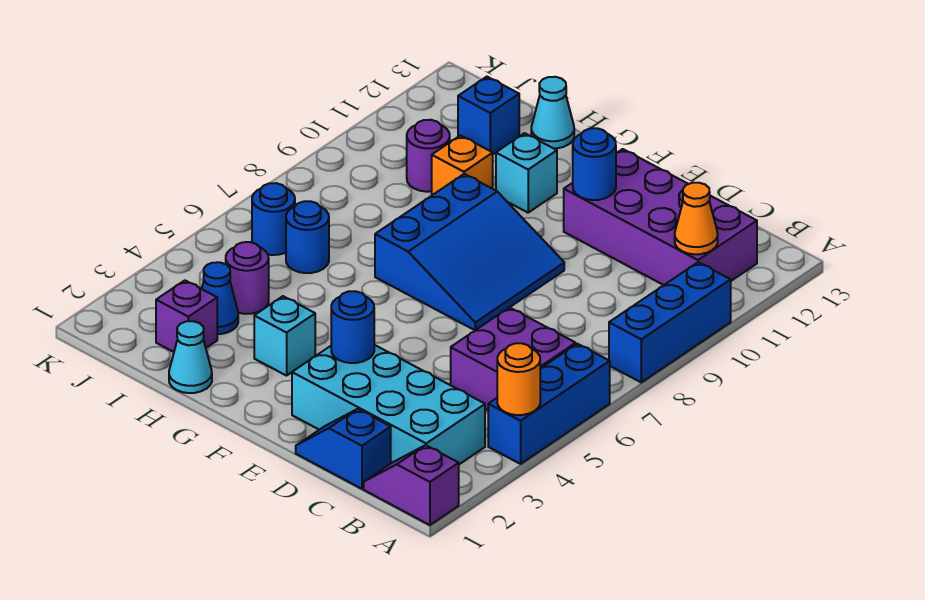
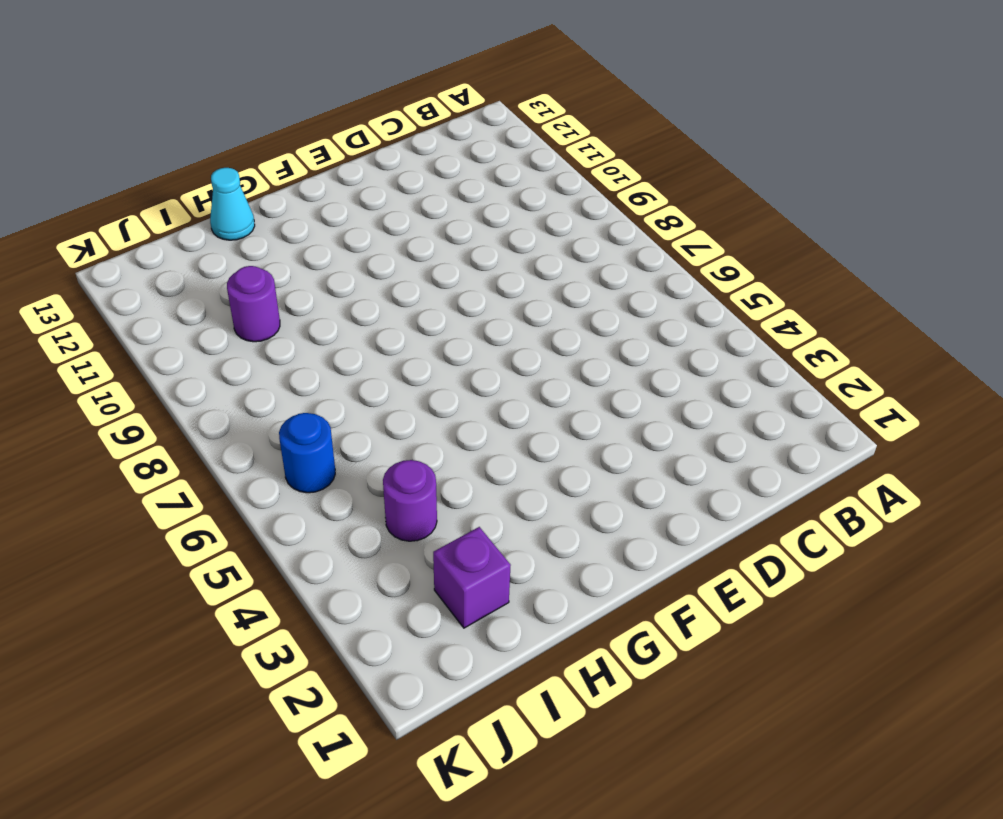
none -> purple slope A1:B1 level 1 top A
none -> blue brick A4:A6 level 1
none -> blue brick A8:A10 level 1

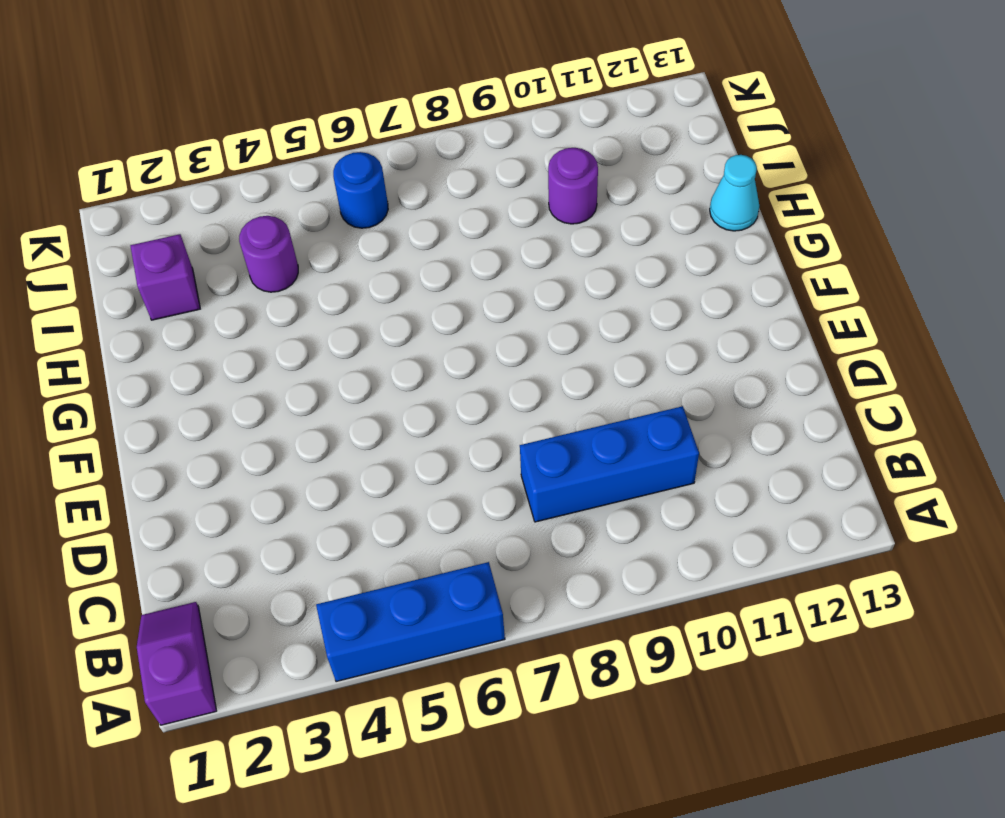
blue brick C8:C10 level 1 -> blue brick A8:A10 level 1
none -> cyan brick B2:E3 level 1
none -> purple brick B5:C6 level 1
none -> purple brick B11:E12 level 1

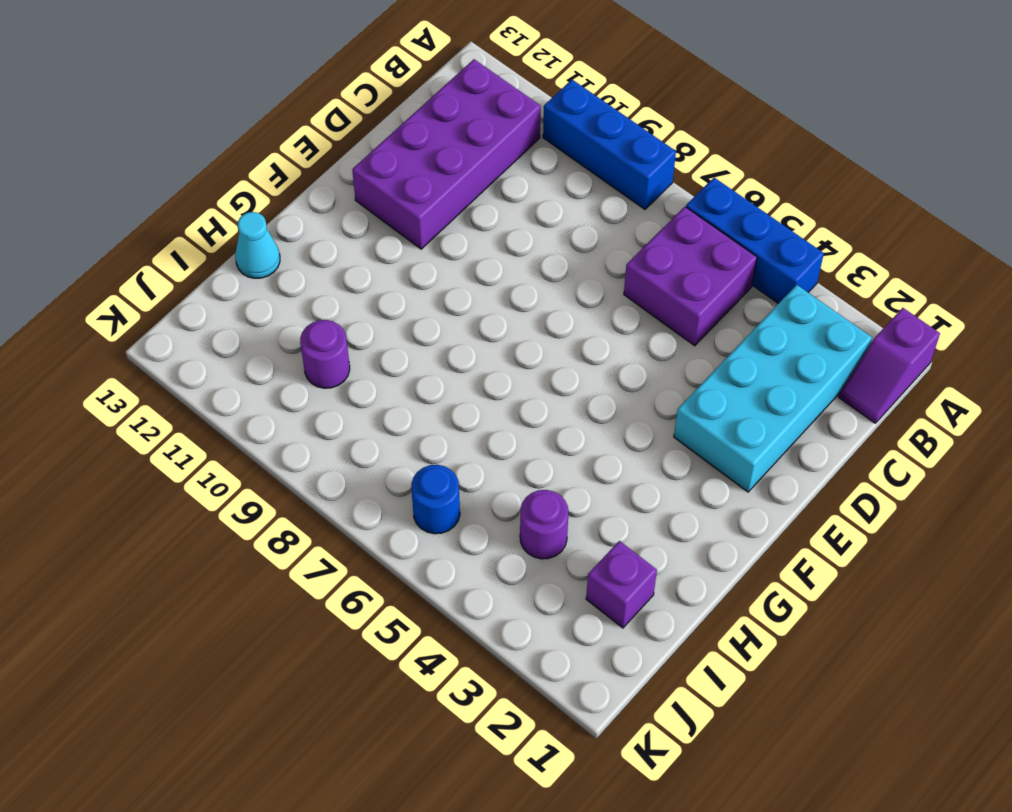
none -> blue slope C1:D1 level 1 top C
none -> blue slope E7:G9 level 1 top G
none -> cyan brick G3 level 1

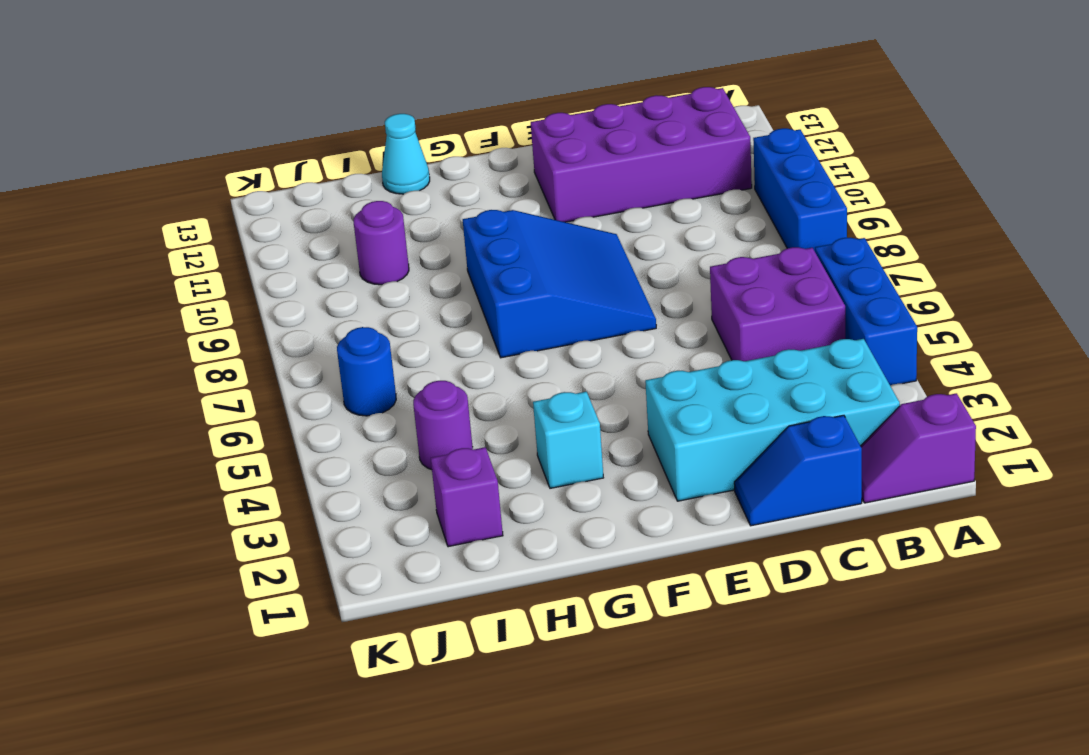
none -> cyan brick G11 level 1
none -> cyan cone H1 level 1
none -> orange brick H10 level 1

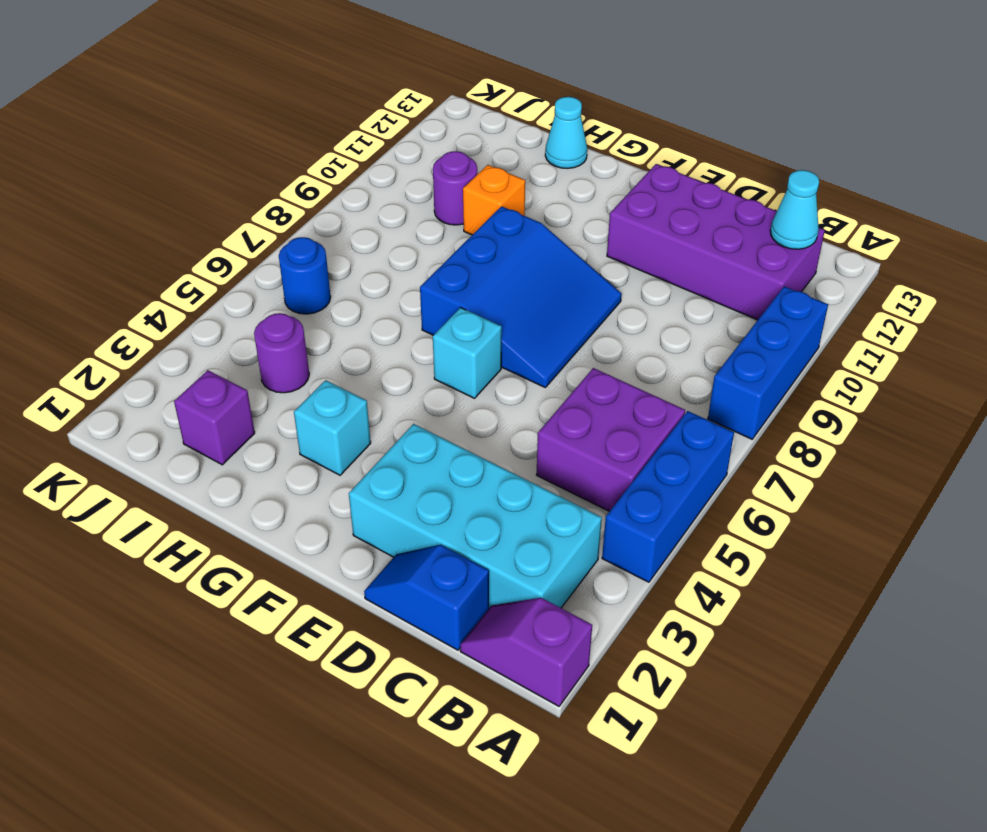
cyan cone B12 level 2 -> cyan cone H1 level 1
cyan brick F6 level 1 -> cyan brick G11 level 1
none -> blue cone I3 level 1
none -> blue round brick I6 level 1
none -> blue brick I12 level 1

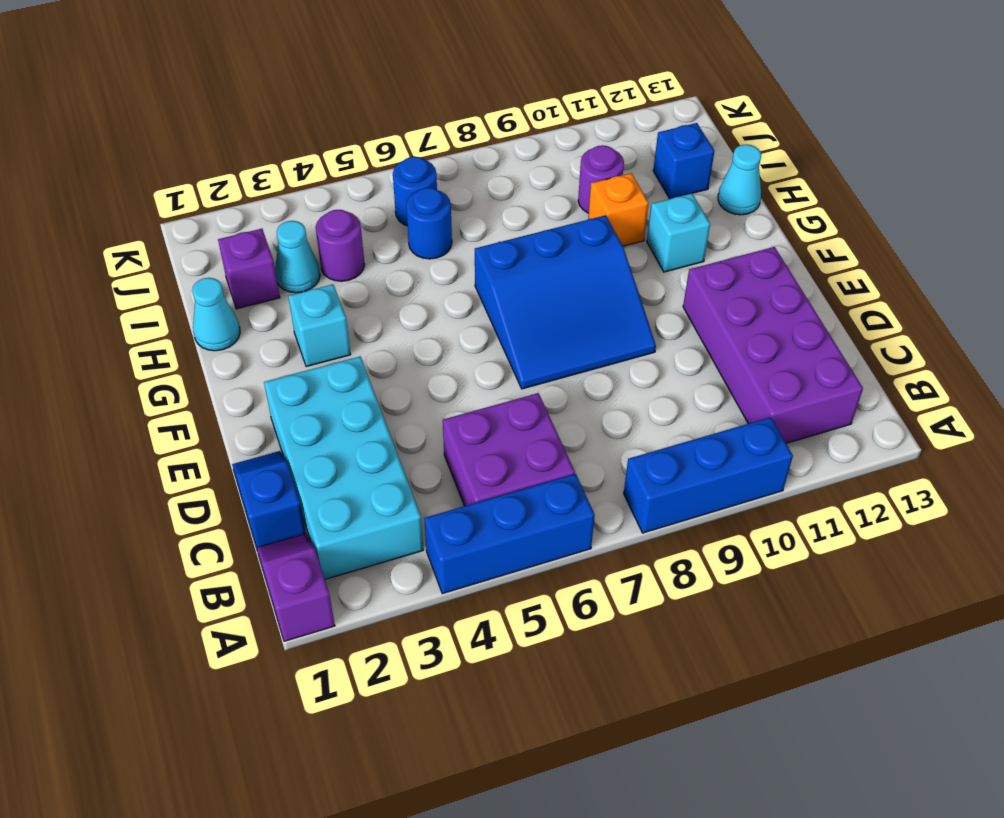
cyan cone I3 level 1 -> blue cone I3 level 1
none -> orange round brick A4 level 2
none -> orange cone B11 level 2
none -> blue round brick E3 level 2

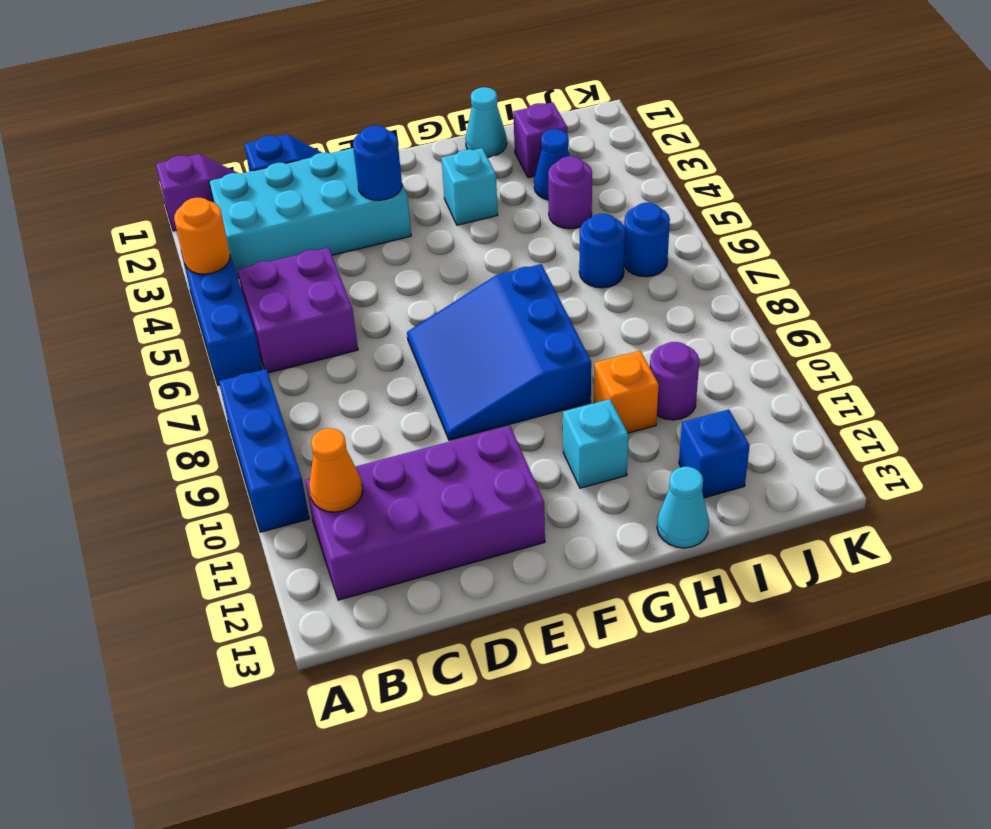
none -> blue round brick E11 level 2

